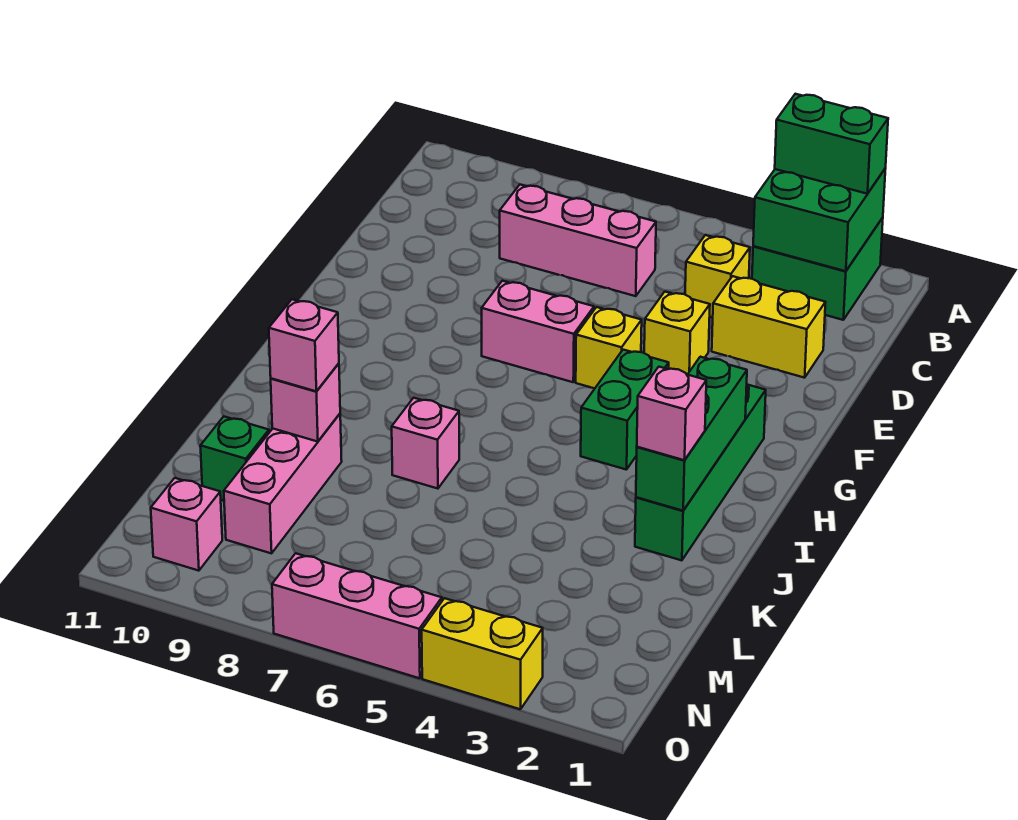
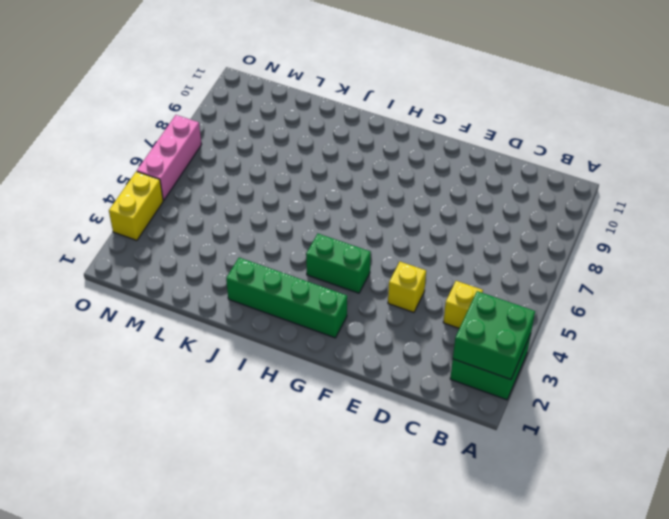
none -> pink brick C6:C8 level 1
none -> yellow brick D2:D3 level 1
none -> yellow brick F5 level 1

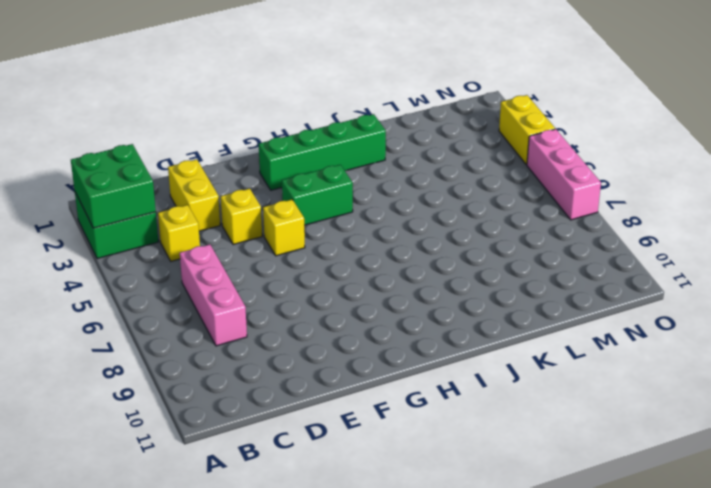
none -> pink brick F6:F7 level 1
none -> pink brick J7 level 1
none -> pink brick K9:M9 level 1

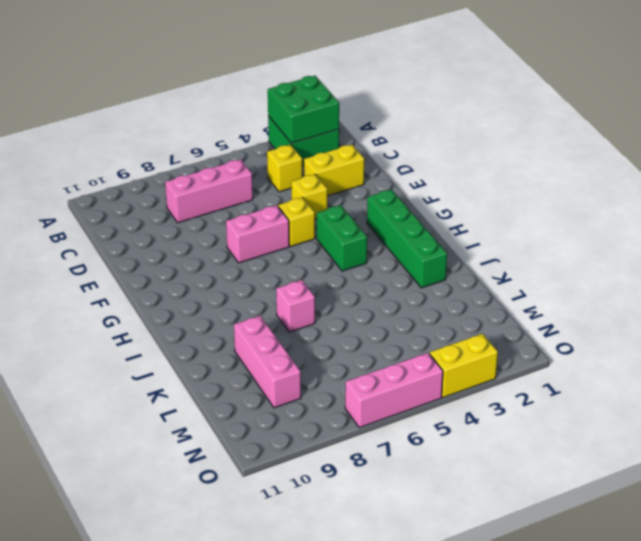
none -> green brick L10 level 1
none -> pink brick N10 level 1
none -> green brick H2:J2 level 2

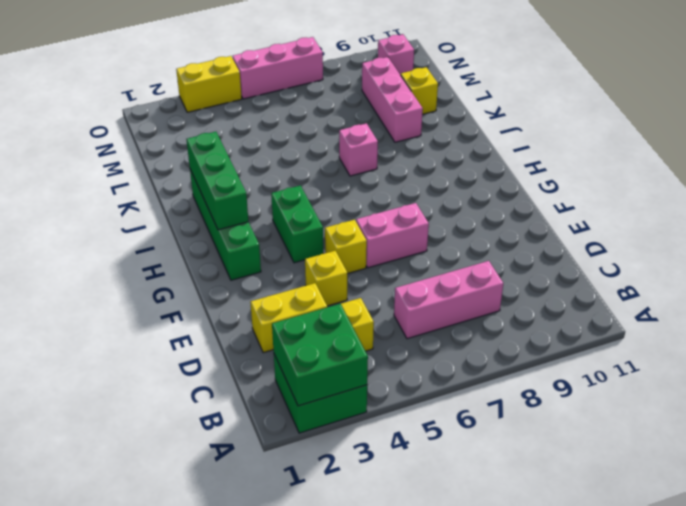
yellow brick L10 level 1 -> green brick L10 level 1
none -> pink brick K9 level 2
none -> green brick A2:A3 level 3
none -> pink brick J2 level 3

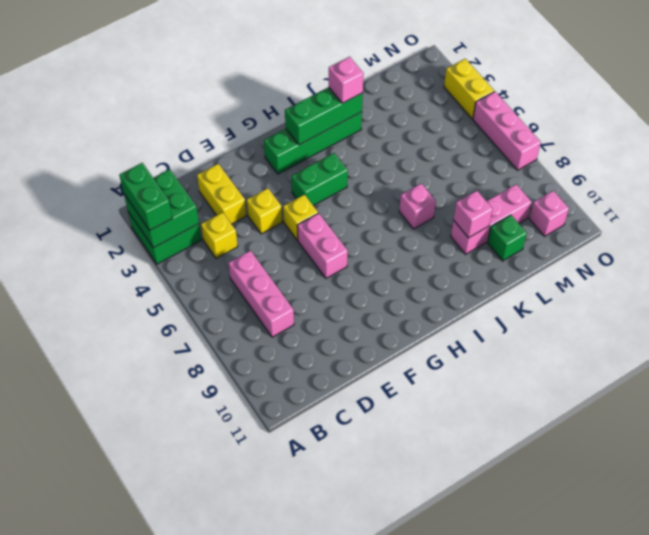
none -> pink brick K9 level 3

